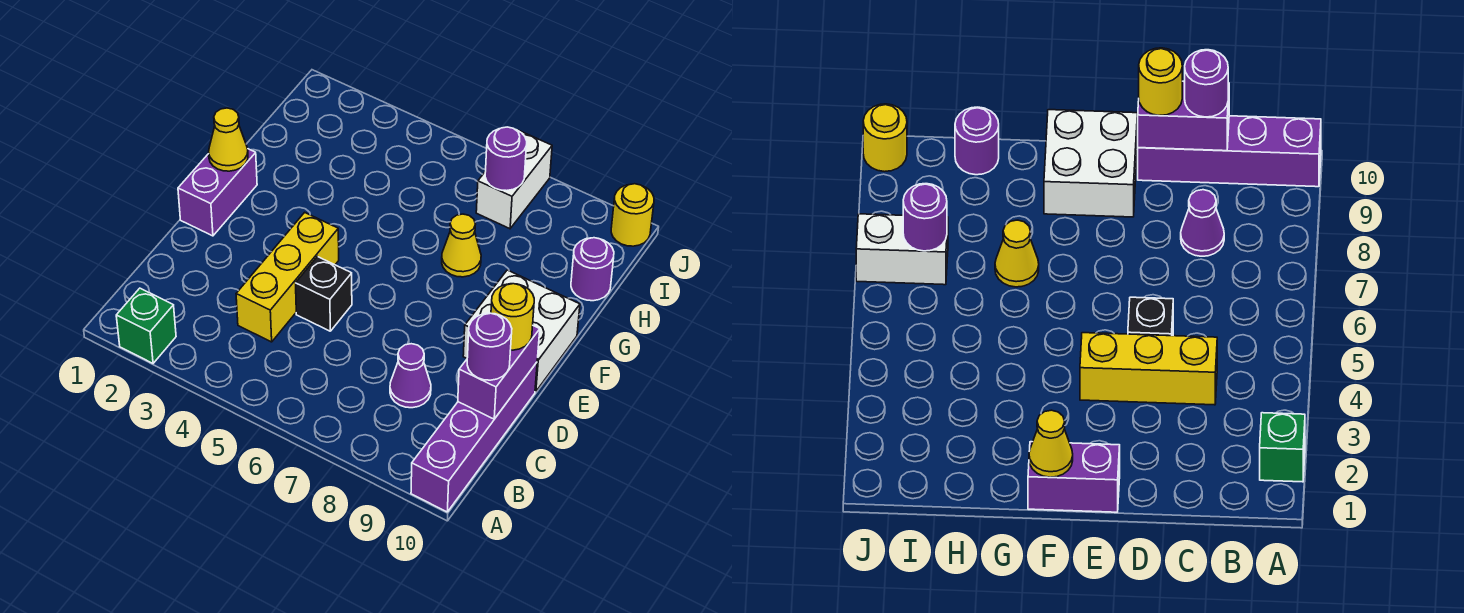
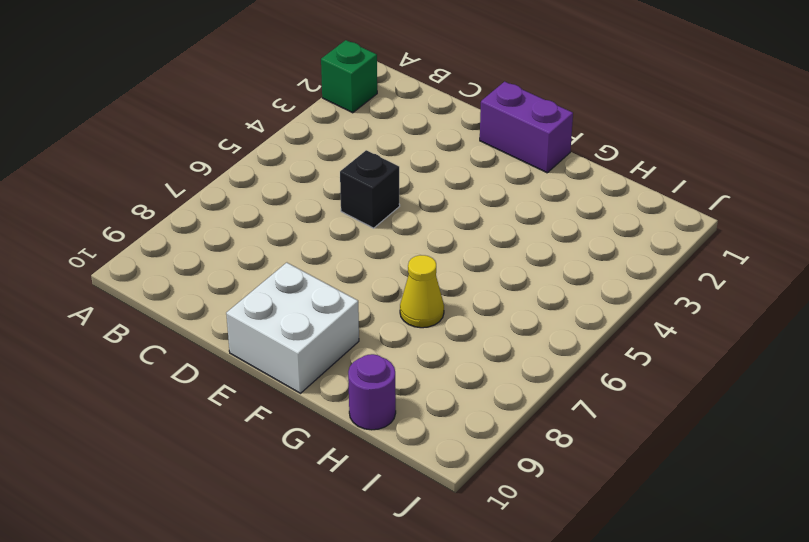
none -> purple brick A10:D10 level 1
none -> yellow brick C4:E4 level 1
none -> purple cone C8 level 1

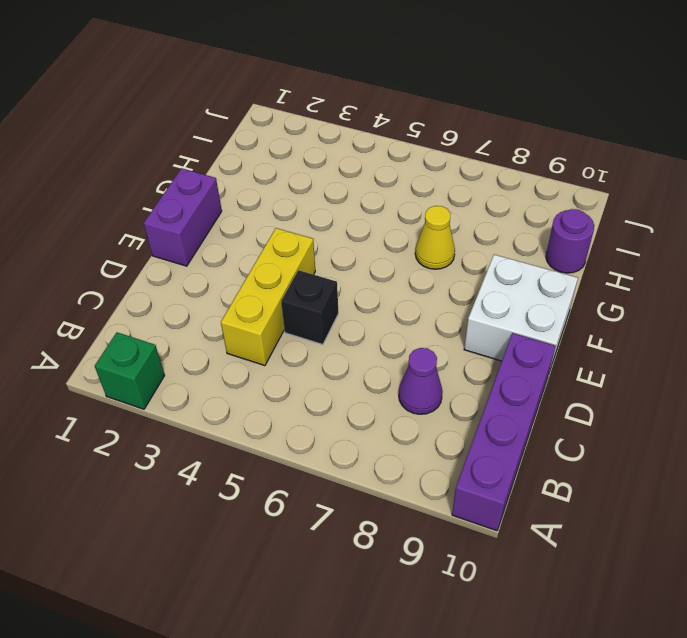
none -> white brick I7:J7 level 1
none -> yellow round brick J10 level 1
none -> purple brick C10:D10 level 2

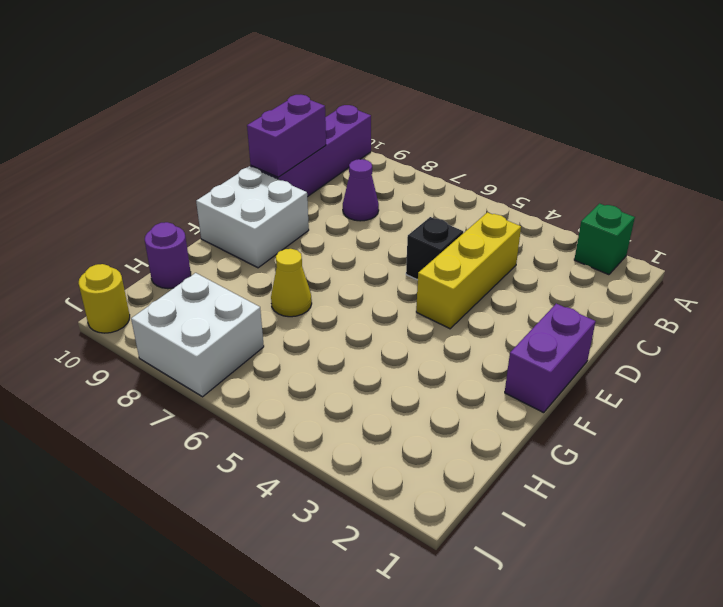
white brick I7:J8 level 1 -> white brick I7:J7 level 1
none -> yellow cone F1 level 2
none -> purple round brick I7 level 2
none -> purple round brick C10 level 3

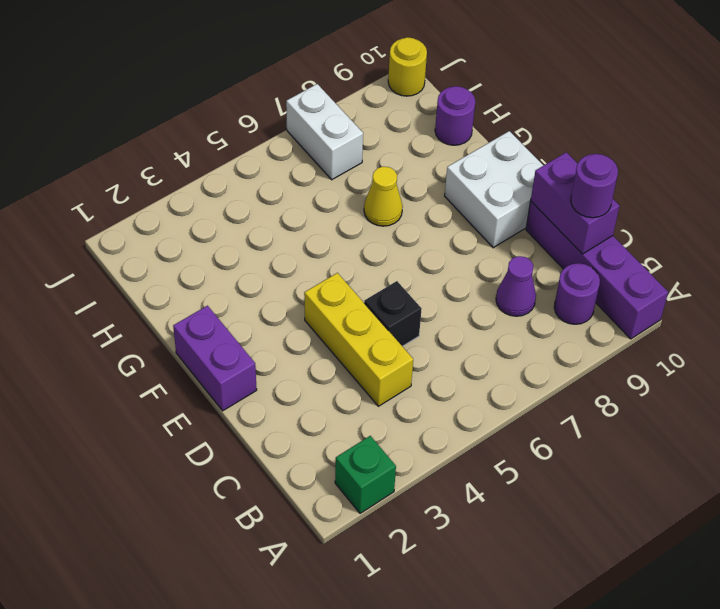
purple round brick B9 level 1 -> purple round brick I7 level 2
none -> yellow cone F1 level 2
none -> yellow round brick D10 level 3

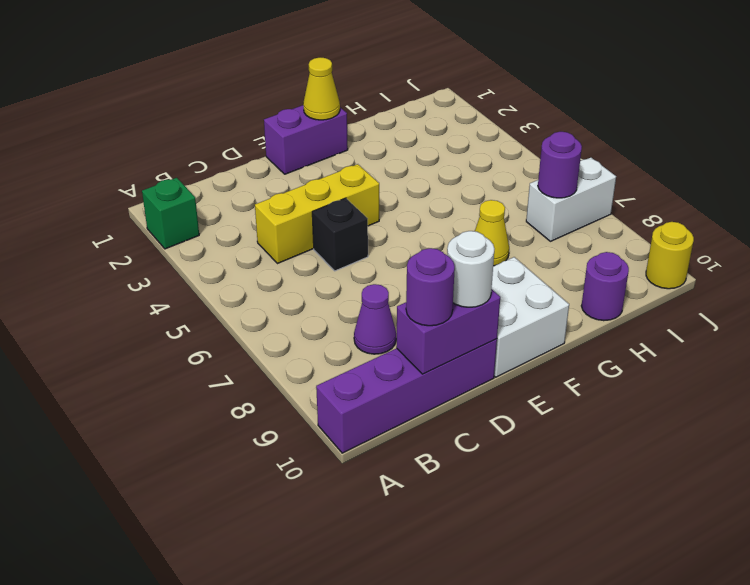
white round brick D10 level 3 -> yellow round brick D10 level 3

